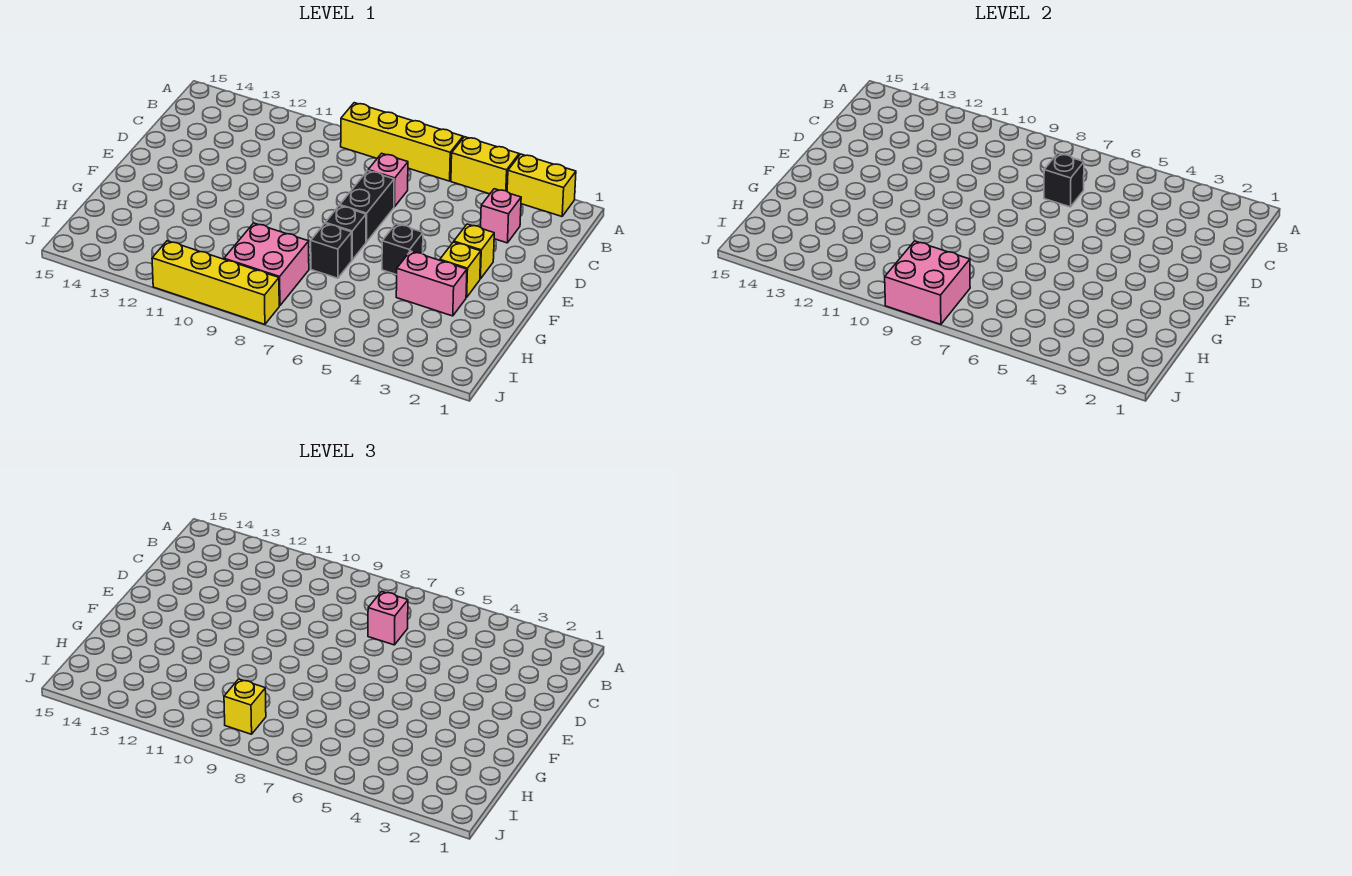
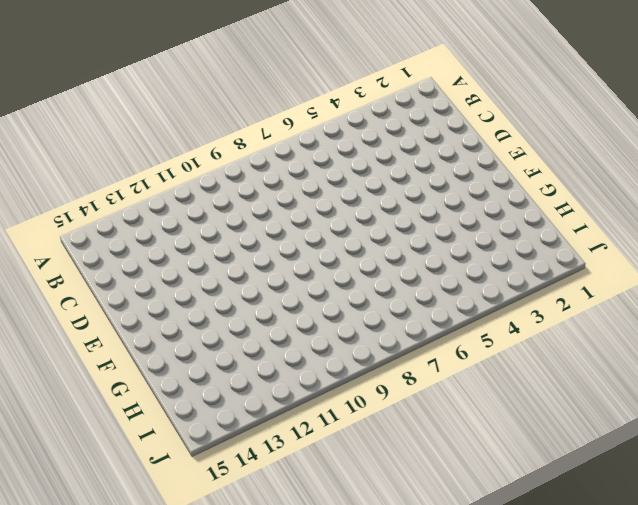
none -> yellow brick A2:A3 level 1
none -> yellow brick A4:A5 level 1
none -> yellow brick A6:A9 level 1

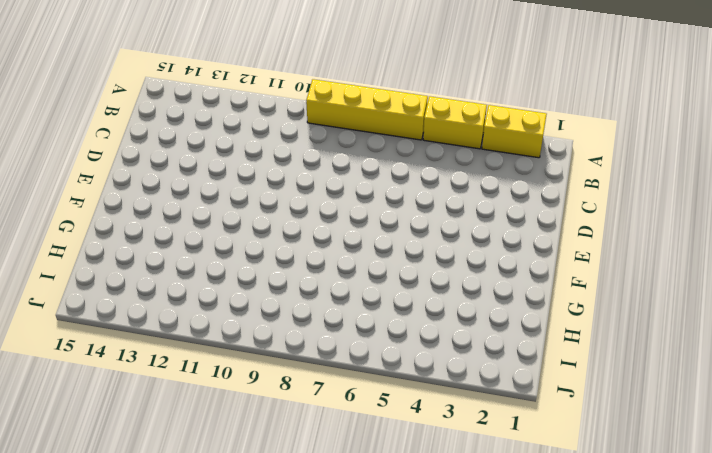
none -> pink brick C3 level 1
none -> pink brick C7 level 1
none -> black brick D7:E7 level 1

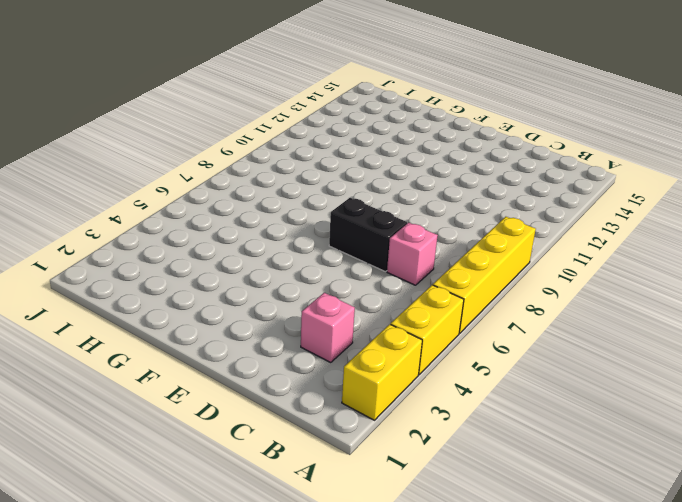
none -> yellow brick E3 level 1
none -> yellow brick F3 level 1
none -> black brick F5 level 1

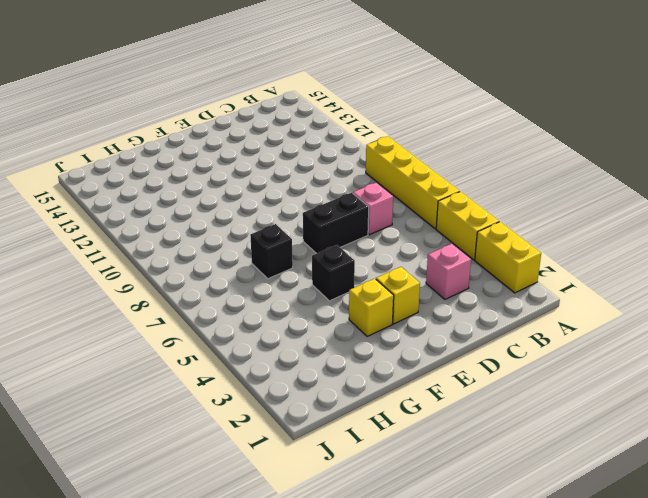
none -> black brick F7 level 1
none -> pink brick G3:G4 level 1
none -> pink brick H8:I9 level 1

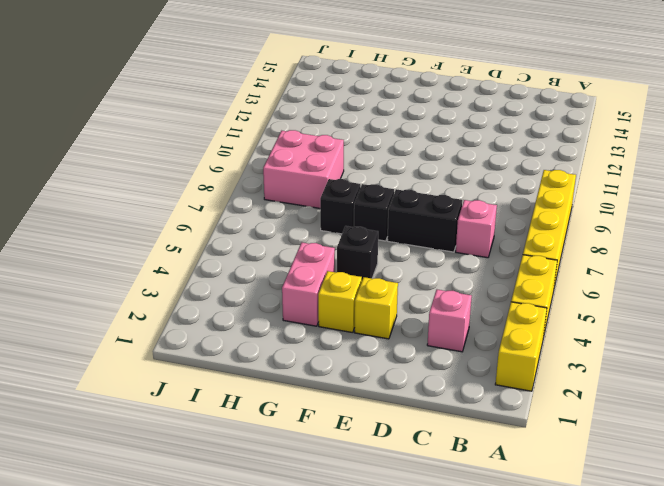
none -> yellow brick J8:J11 level 1
none -> black brick C7 level 2
none -> pink brick I8:J9 level 2

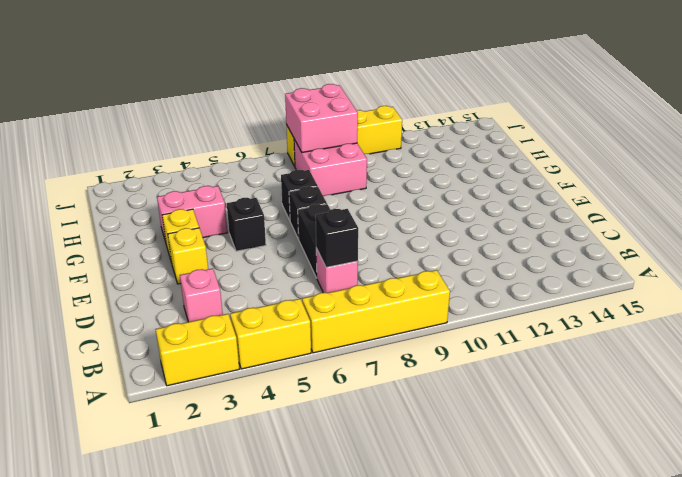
none -> pink brick C7 level 3
none -> yellow brick I9 level 3

